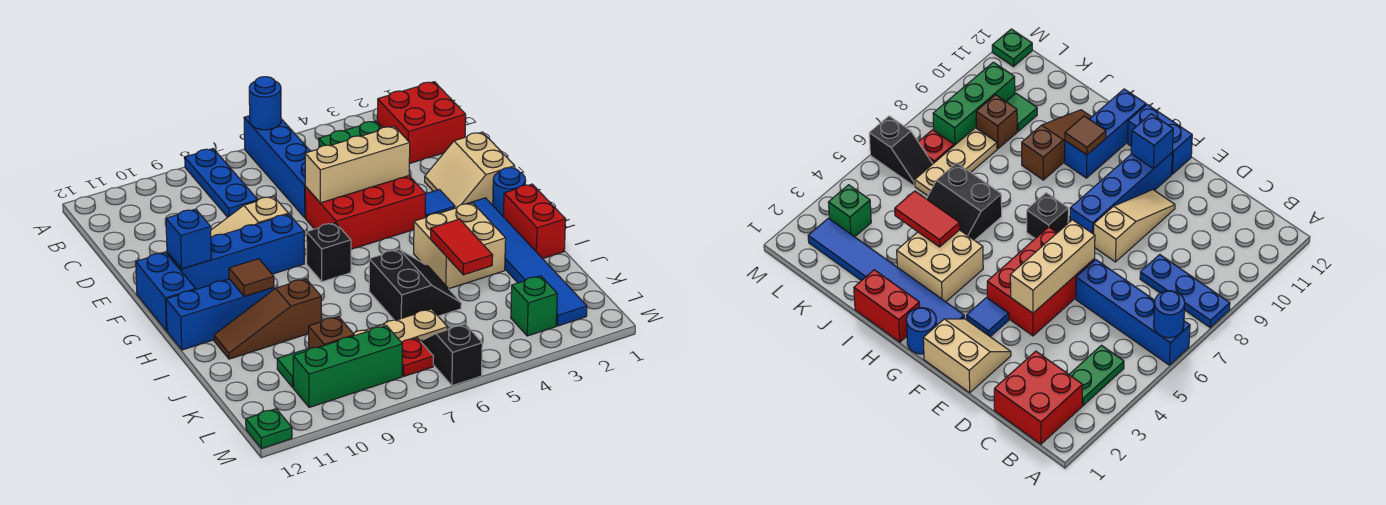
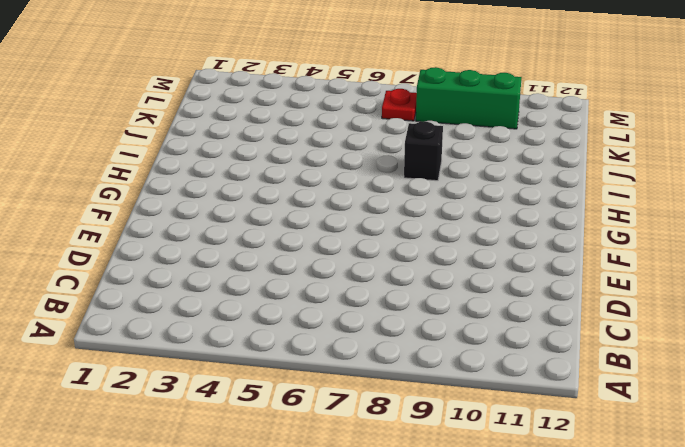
black brick I8 level 1 -> black brick G7 level 1
none -> blue brick A6:D6 level 1
none -> blue plate A8:C8 level 1
none -> red brick B1:C2 level 1
none -> green plate B3:B4 level 1

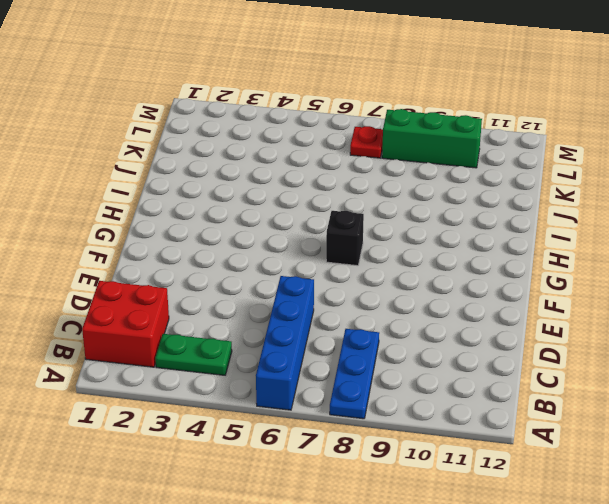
none -> tan slope E1:F2 level 1 top 1
none -> red brick E4:F6 level 1
none -> tan slope E8:E10 level 1 top 8
none -> blue tile F3 level 1

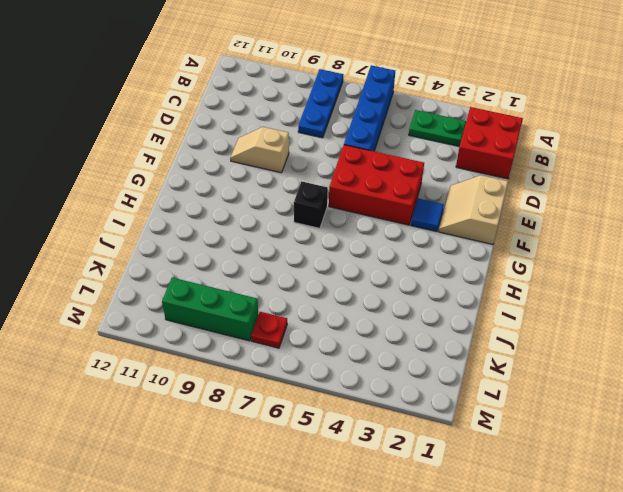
tan slope E9:E10 level 1 top 9 -> tan slope E8:E10 level 1 top 8
none -> blue brick F8:F11 level 1
none -> blue brick F12:G12 level 1
none -> blue round brick G1 level 1
none -> blue tile G2:L2 level 1

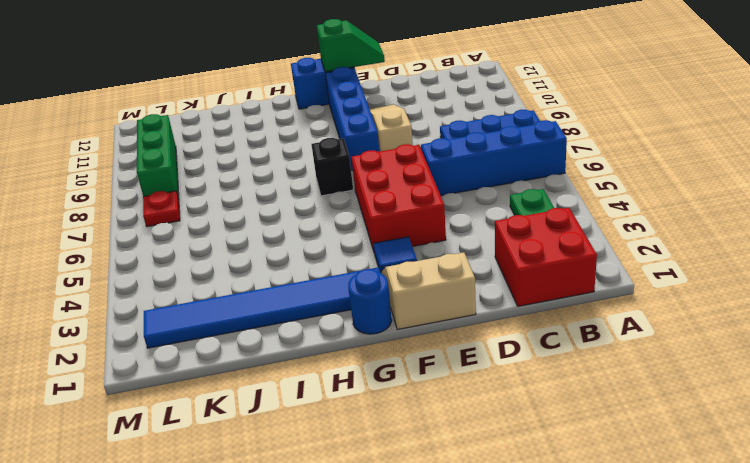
green slope E12:F12 level 2 top F -> none
none -> red brick H1:I1 level 1
none -> tan brick H3:I4 level 1
none -> blue brick H10:H12 level 1
none -> black slope I5:J6 level 1 top 6

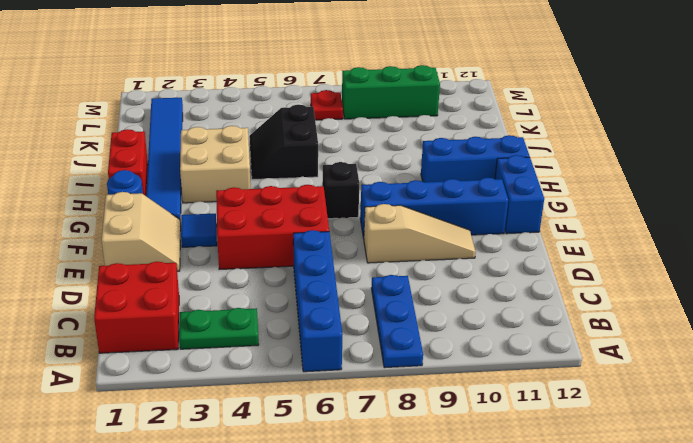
none -> brown slope I9:I11 level 1 top 9
none -> tan plate K6:K8 level 1
none -> brown brick K9 level 1
none -> green tile K10 level 1

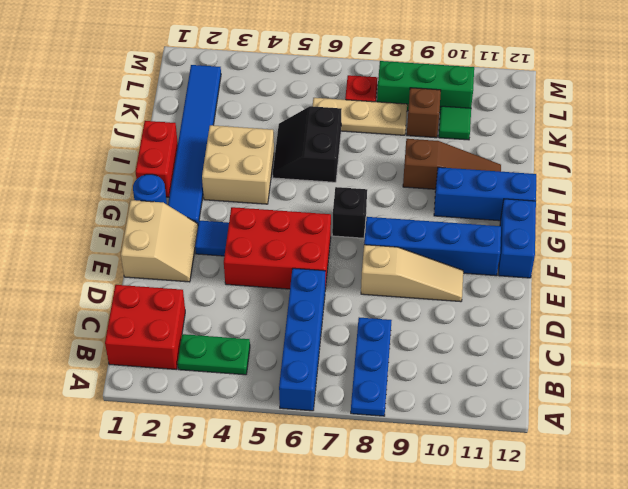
none -> green brick L3 level 1
none -> black slope L6:M6 level 1 top M
none -> green plate M12 level 1
none -> blue round brick A6 level 2

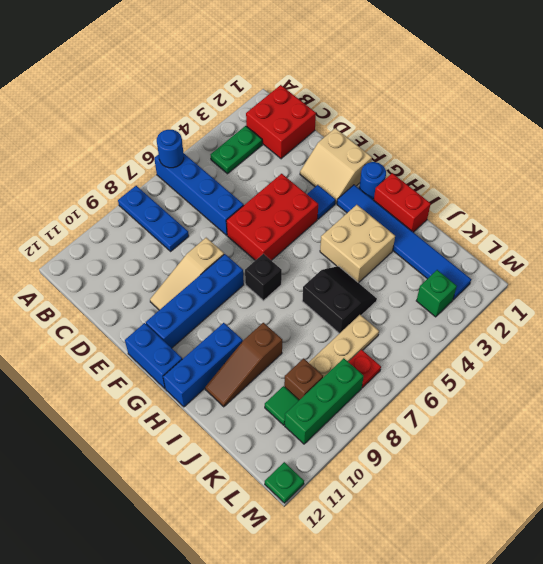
none -> black slope L6:M6 level 1 top M
none -> tan brick E4:E6 level 2
none -> blue brick F11 level 2
none -> brown tile H10 level 2

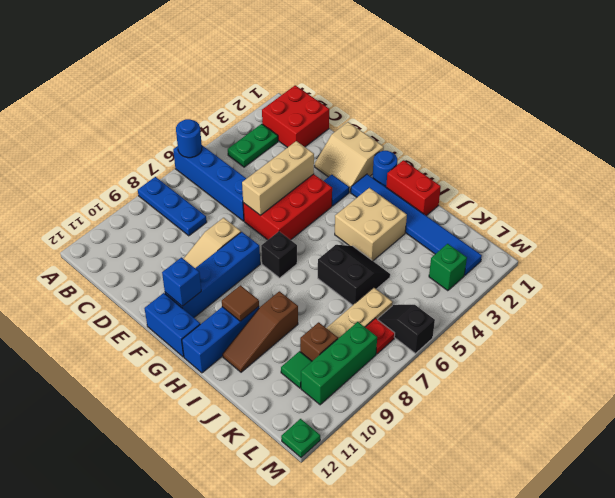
none -> red tile I4:J4 level 2

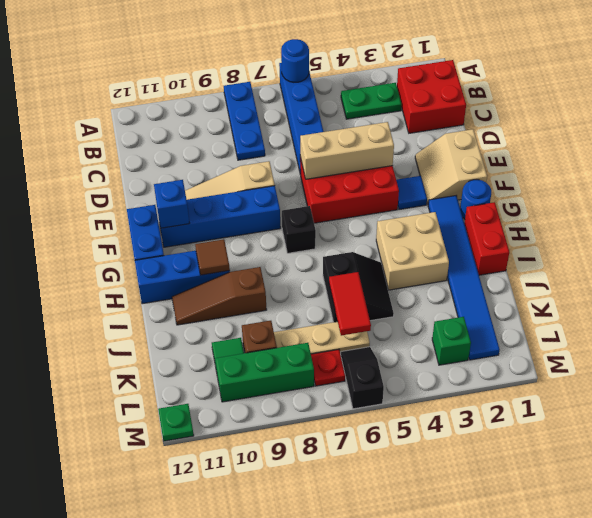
red tile J6:K6 level 2 -> red tile I4:J4 level 2

